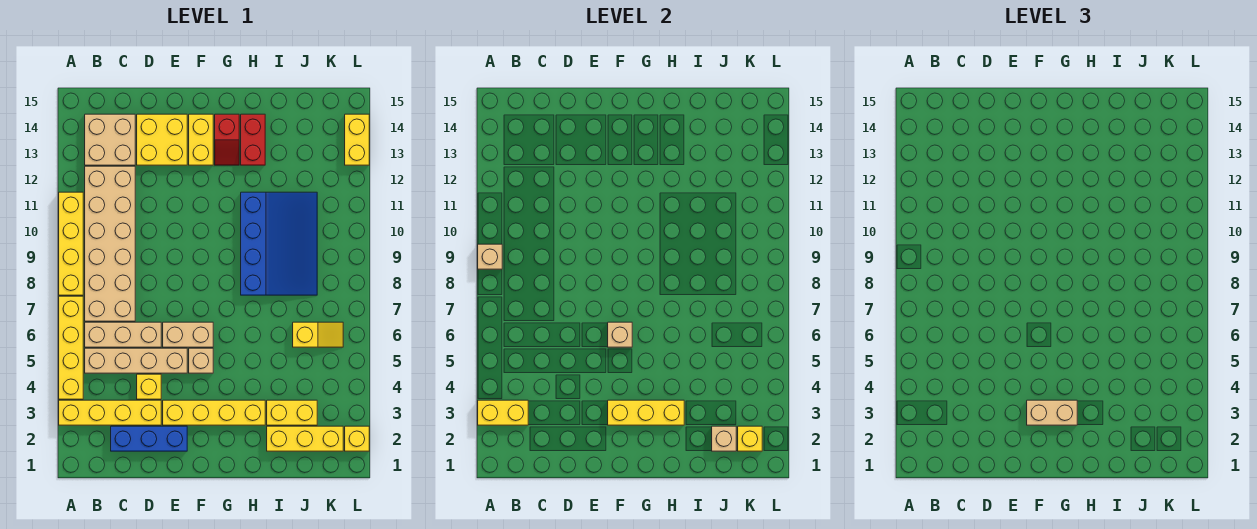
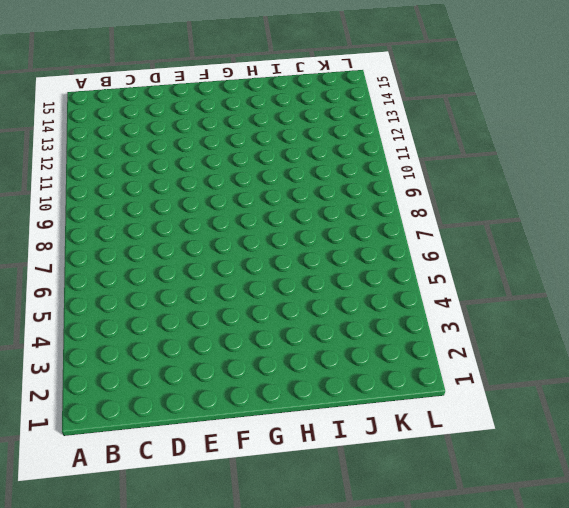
none -> yellow brick A3:D3 level 1
none -> yellow brick A4:A7 level 1
none -> yellow brick A8:A11 level 1

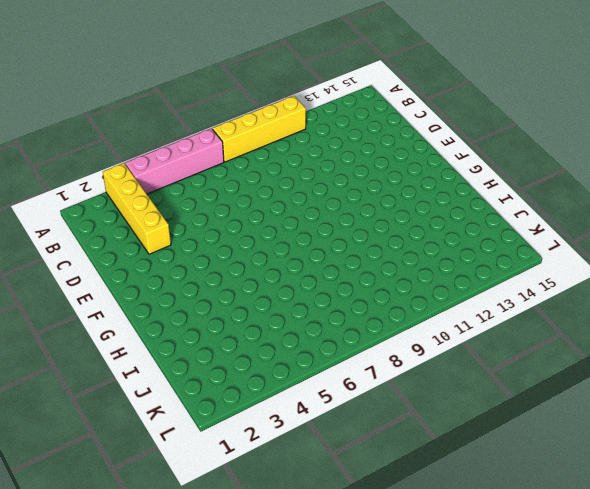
pink brick A4:A7 level 1 -> yellow brick A4:A7 level 1
none -> tan brick B5:E5 level 1
none -> tan brick B6:D6 level 1
none -> tan brick B7:C12 level 1

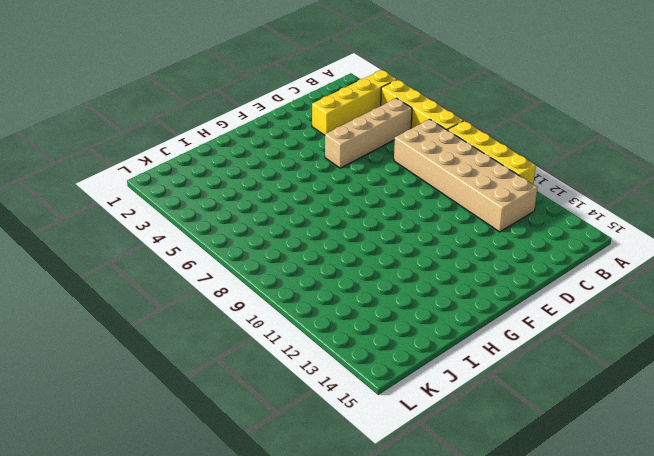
none -> tan brick B6:D6 level 1
none -> tan brick B13:C14 level 1
none -> blue brick C2:E2 level 1

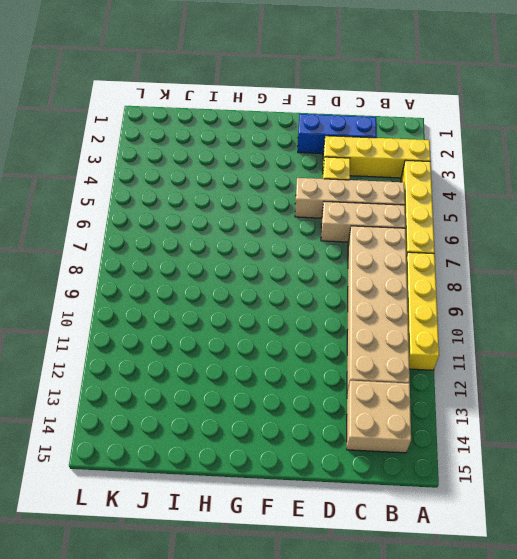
none -> yellow brick D13:E14 level 1
none -> yellow brick E3:H3 level 1
none -> tan brick E6:F6 level 1

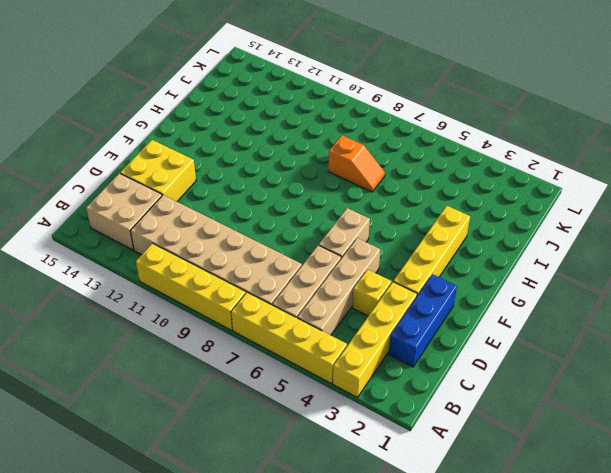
orange slope I7:I8 level 1 top 8 -> blue slope H8:J11 level 1 top H
none -> tan brick F5 level 1
none -> yellow brick F13:F14 level 1
none -> red slope G13:G14 level 1 top 14

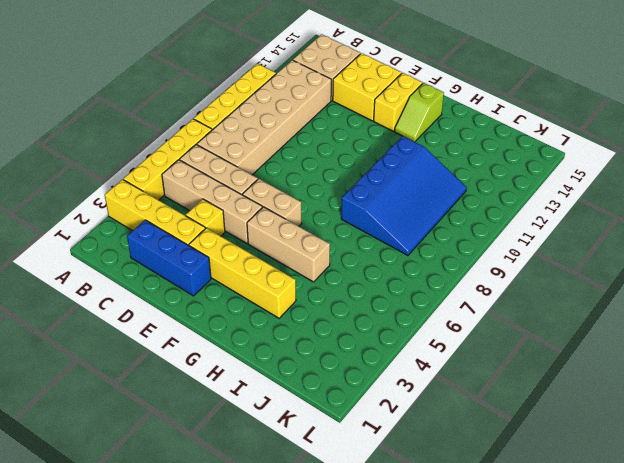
tan brick F5:H5 level 1 -> tan brick F5 level 1
lime slope G13:G14 level 1 top 14 -> red slope G13:G14 level 1 top 14
none -> red brick H13:H14 level 1
none -> yellow brick I2:K2 level 1
none -> yellow brick I3:J3 level 1

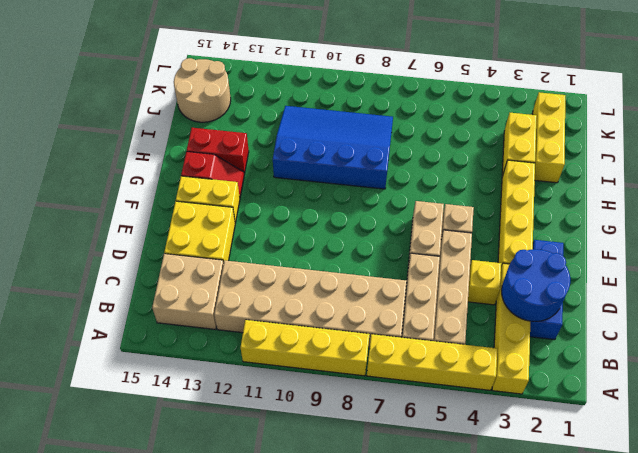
blue round brick C2:D3 level 2 -> none
tan round brick J14:K15 level 1 -> none
none -> yellow slope J6:K6 level 1 top J
none -> yellow brick L2 level 1
none -> yellow brick L13:L14 level 1

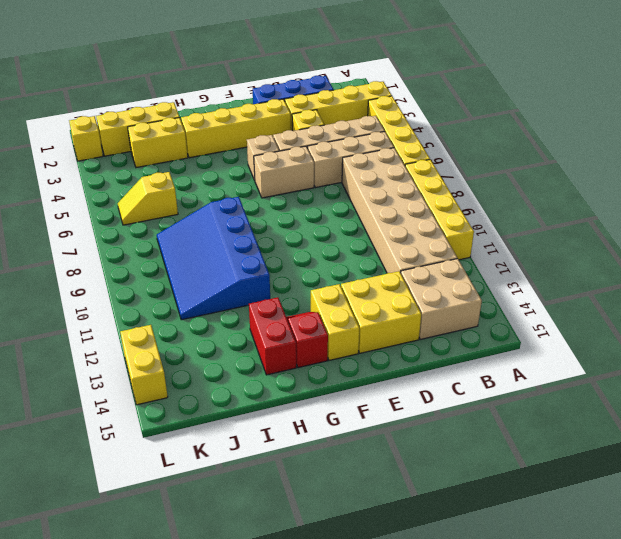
none -> yellow brick A3:B3 level 2
none -> tan brick A9 level 2
none -> yellow brick F3:H3 level 2

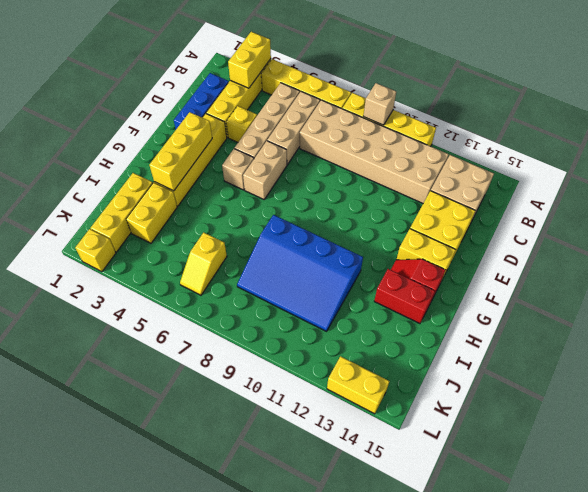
none -> tan brick F6 level 2
none -> tan brick J2 level 2
none -> yellow brick K2 level 2

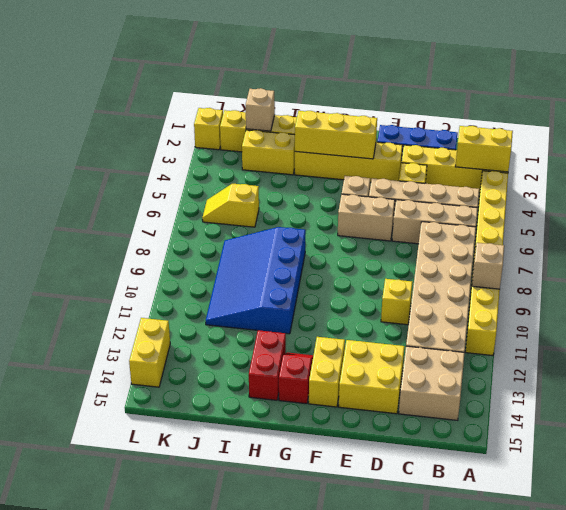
yellow brick D10 level 1 -> yellow brick K2 level 2
none -> tan brick F6 level 2
none -> tan brick F3:G3 level 3

